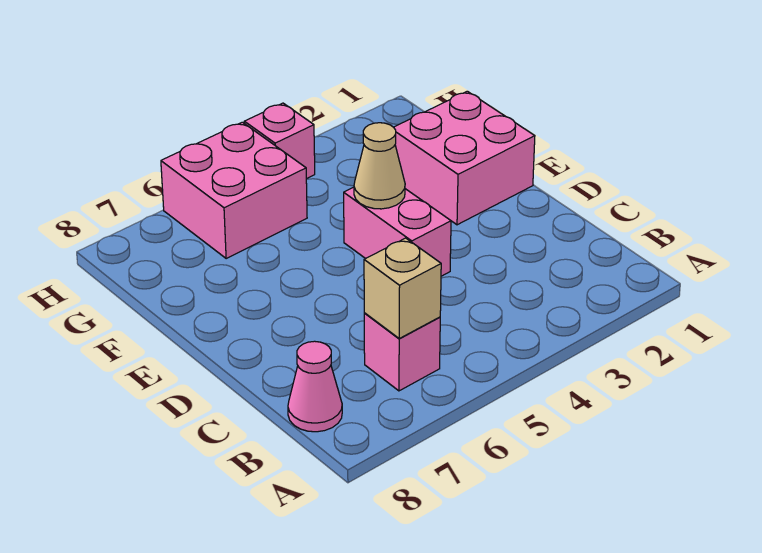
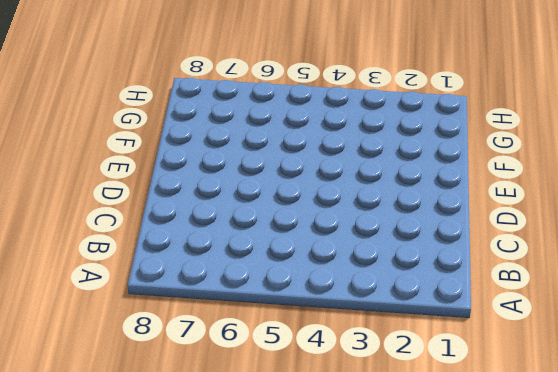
none -> pink brick B6 level 1
none -> pink cone B8 level 1

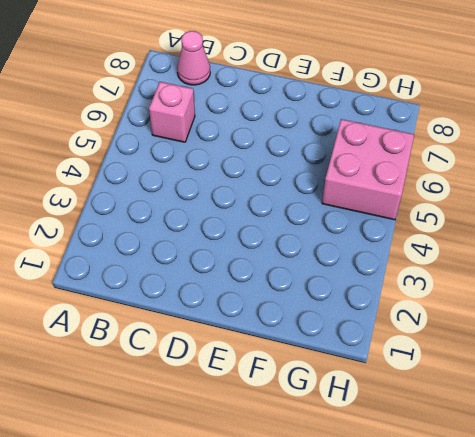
none -> pink brick D4:E4 level 1
none -> pink brick E1:F2 level 1

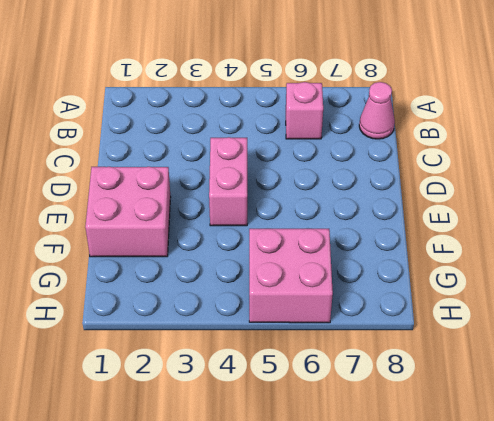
none -> pink brick H4 level 1
none -> tan brick B6 level 2

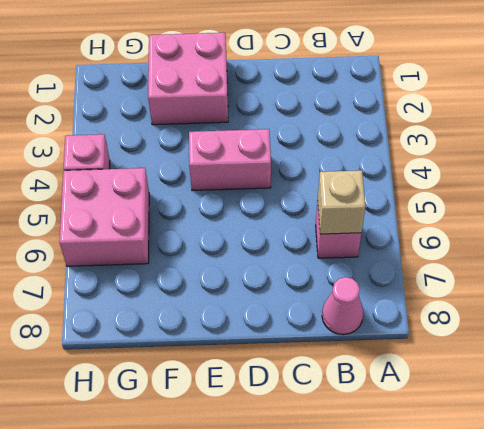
none -> tan cone E4 level 2

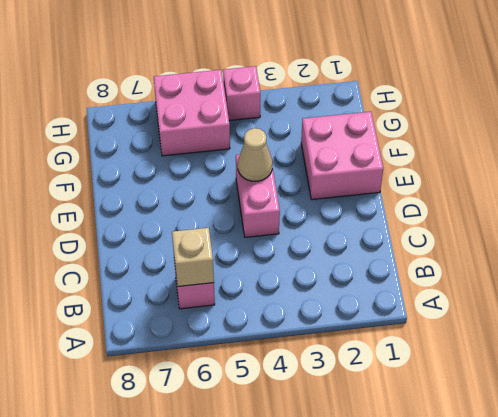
none -> pink cone B8 level 1

